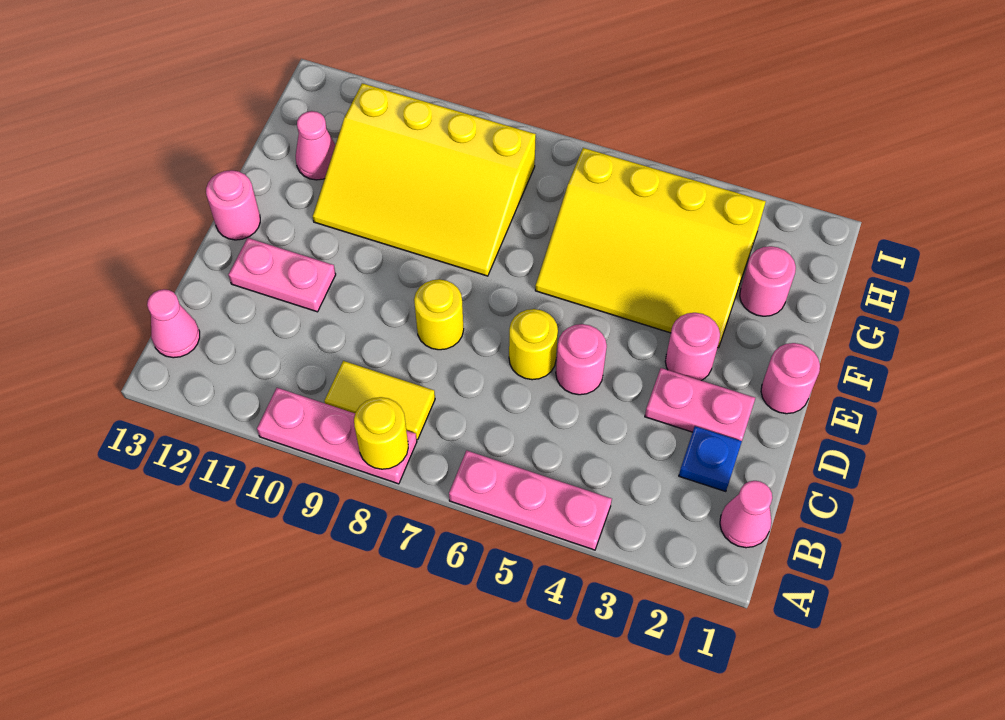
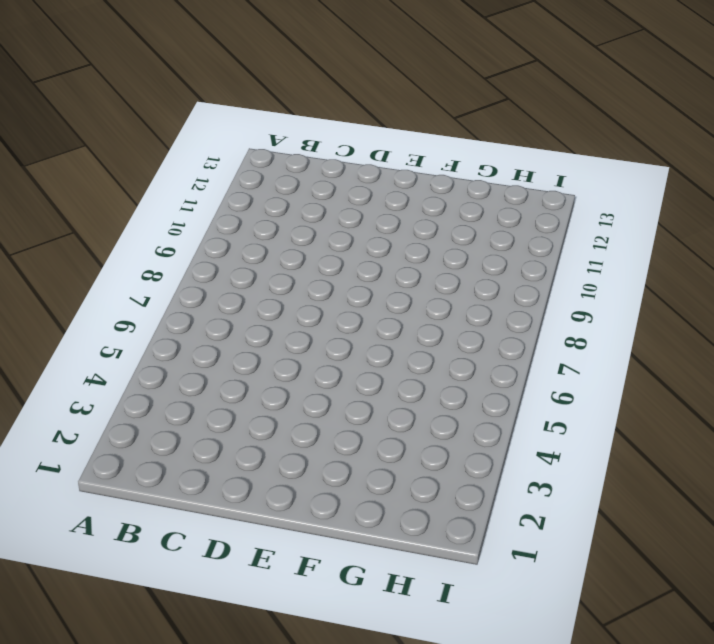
none -> pink plate A4:A6 level 1
none -> pink plate A8:A10 level 1
none -> pink cone B1 level 1

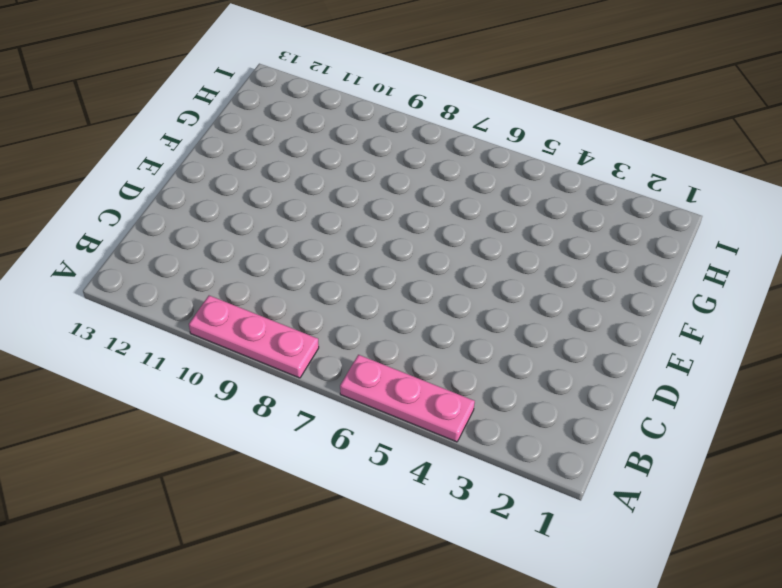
none -> pink cone B1 level 1
none -> yellow tile B8:B9 level 1
none -> pink cone B13 level 1

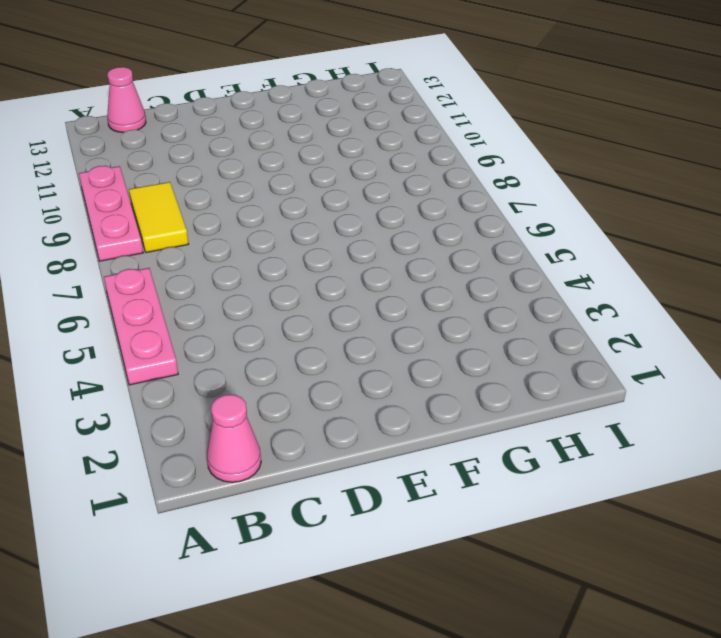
none -> blue plate C2 level 1
none -> pink plate D2:D3 level 1
none -> pink round brick D5 level 1

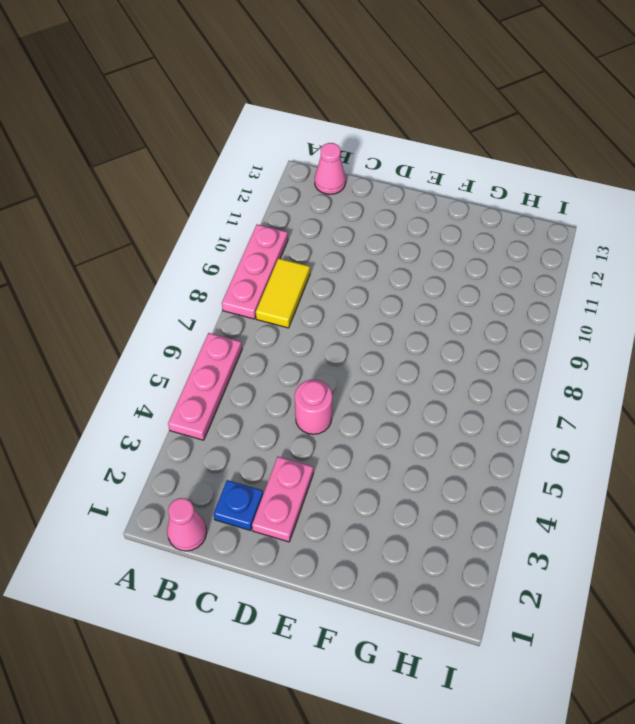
none -> yellow round brick D6 level 1
none -> yellow round brick D8 level 1
none -> pink plate D11:D12 level 1

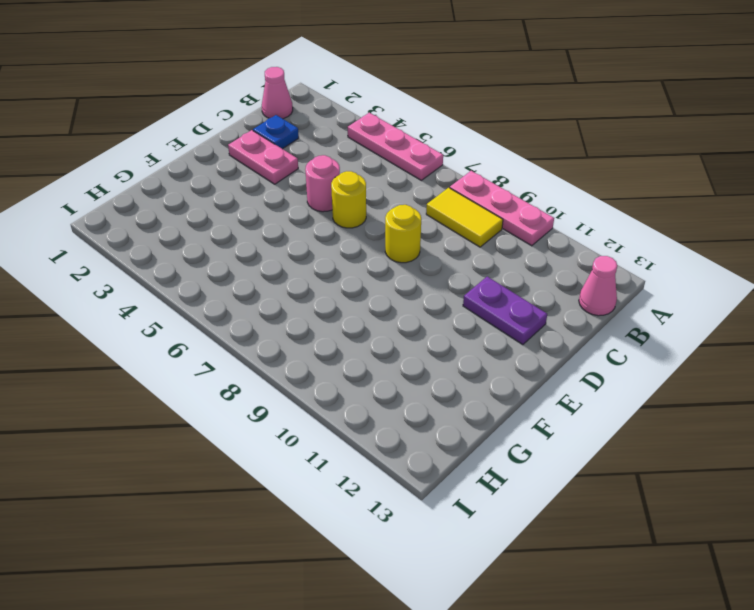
purple plate D11:D12 level 1 -> pink plate D11:D12 level 1
none -> pink round brick E1 level 1
none -> pink round brick E3 level 1
none -> pink round brick E13 level 1

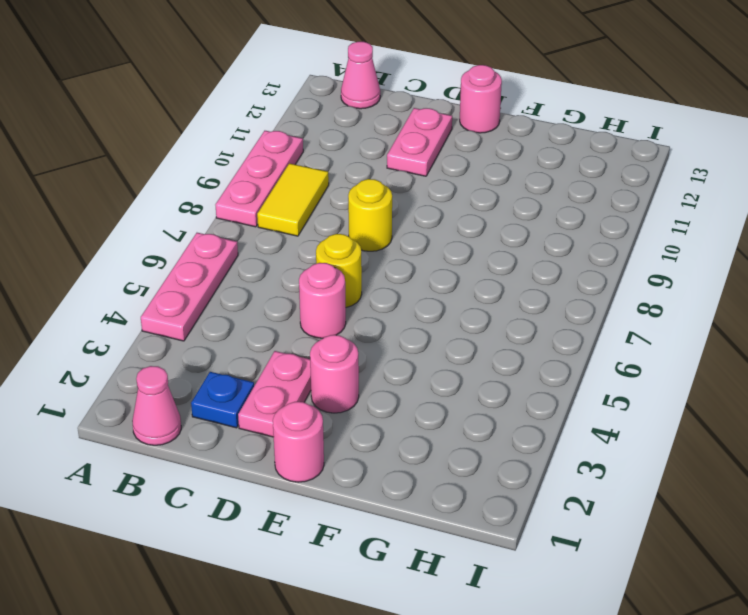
none -> yellow slope F3:H6 level 1 top H
none -> yellow slope F8:H11 level 1 top H
none -> pink round brick G2 level 1

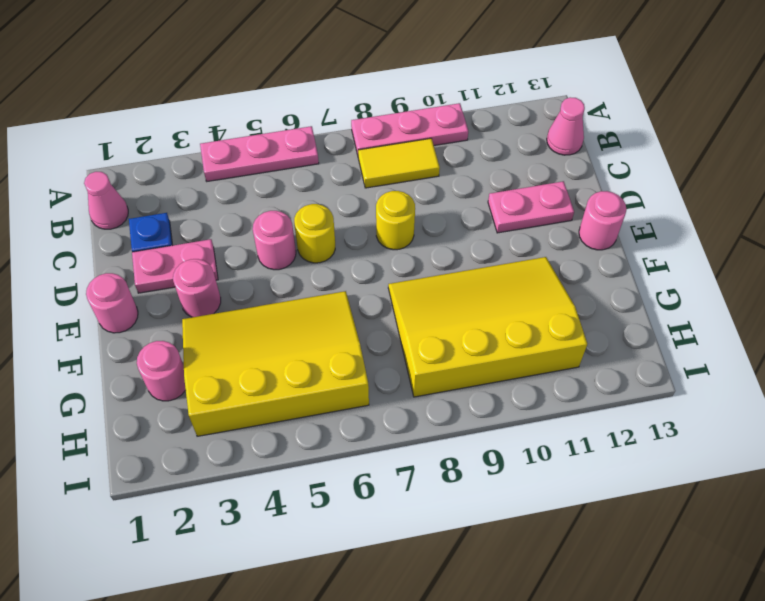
none -> pink cone G12 level 1
none -> yellow round brick A8 level 2

